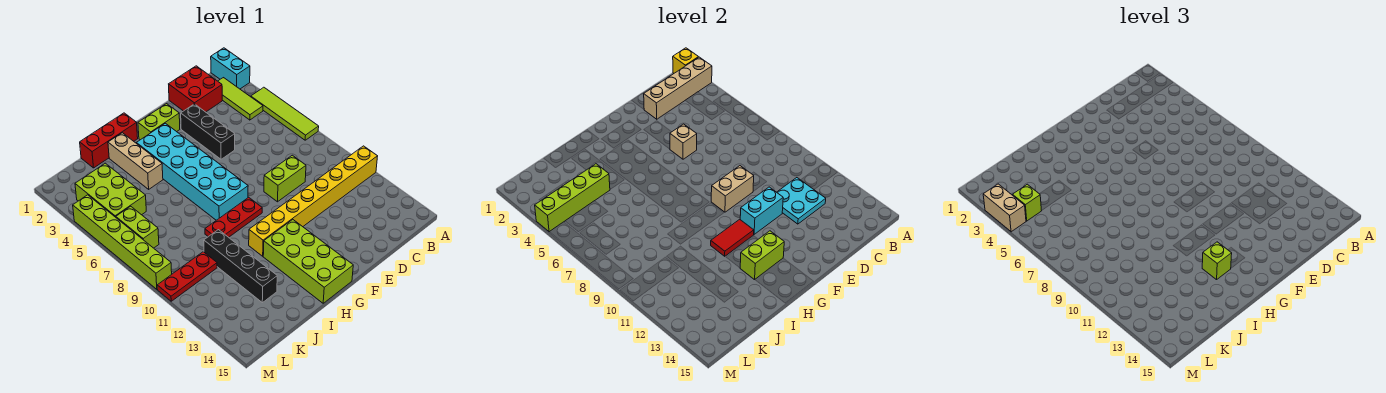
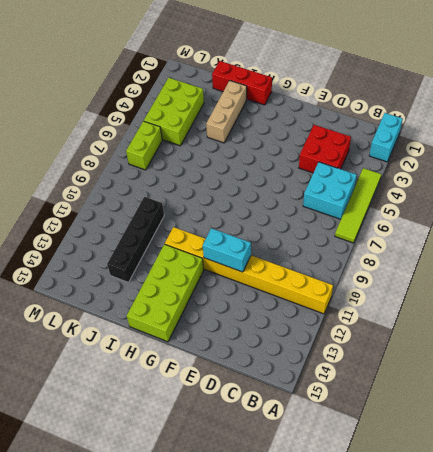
cyan brick B5:C6 level 1 -> none
red brick C3:D4 level 1 -> red brick C1:D2 level 1
none -> lime tile B2:B4 level 1
none -> lime brick D9:E9 level 1
none -> black brick E3:E5 level 1
none -> lime brick F2:G2 level 1

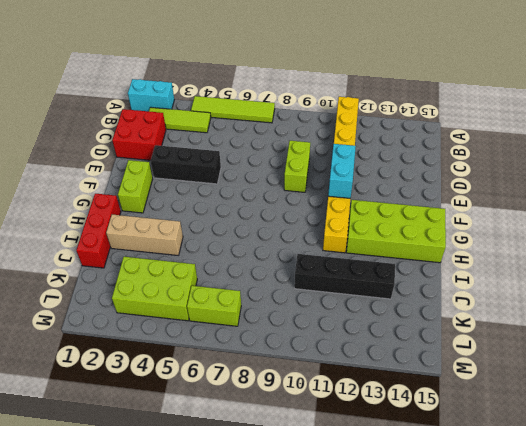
none -> cyan brick G3:H8 level 1
none -> red plate G9:I9 level 1
none -> red plate K10:M10 level 1
none -> lime brick M4:M9 level 1

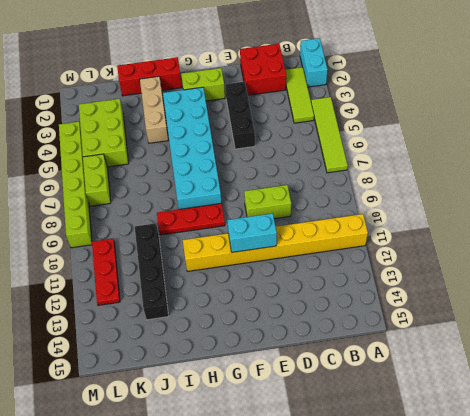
red plate L10:L12 level 1 -> red plate K10:M10 level 1
none -> lime brick G12:H15 level 1
none -> yellow brick A1 level 2
none -> tan brick A2:D2 level 2
none -> cyan plate C11:D12 level 2

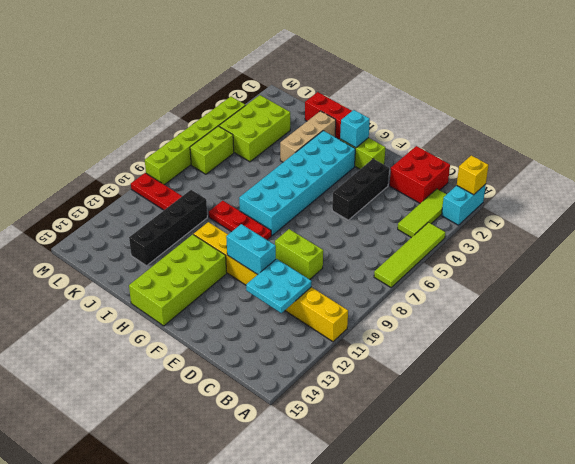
cyan brick G2 level 2 -> none
none -> tan brick A2:D2 level 2
none -> tan brick E5 level 2
none -> tan brick E9:F9 level 2
none -> red tile G11:H11 level 2

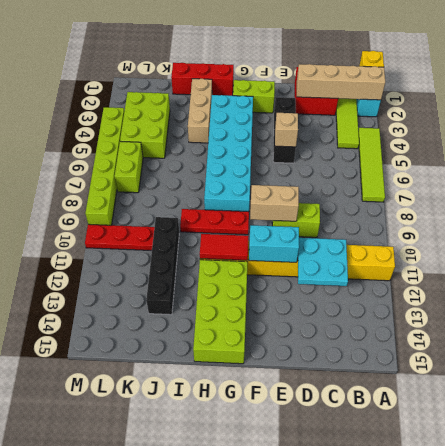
none -> lime brick G13:H13 level 2
none -> lime brick J4:M4 level 2
none -> lime brick H13 level 3
none -> lime brick L4 level 3

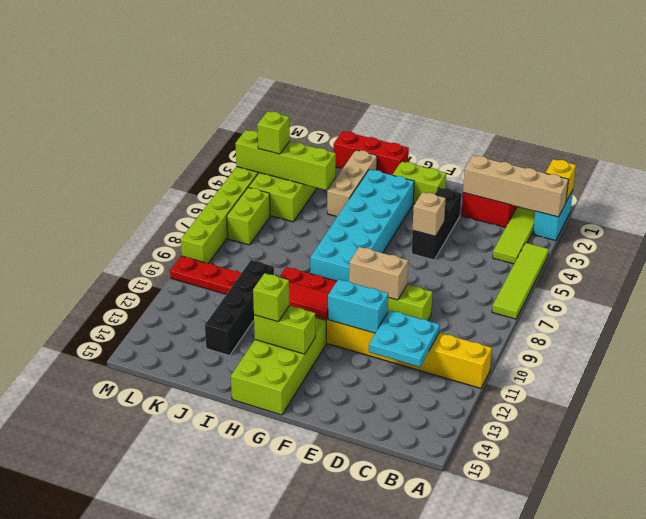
none -> tan brick M3:M4 level 3

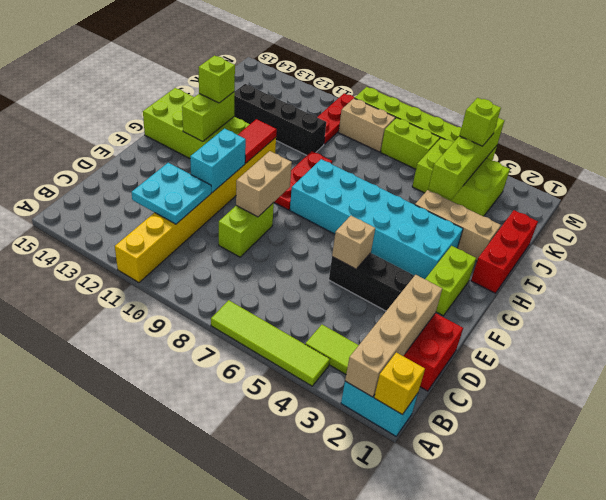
tan brick L8:L9 level 1 -> tan brick M3:M4 level 3

